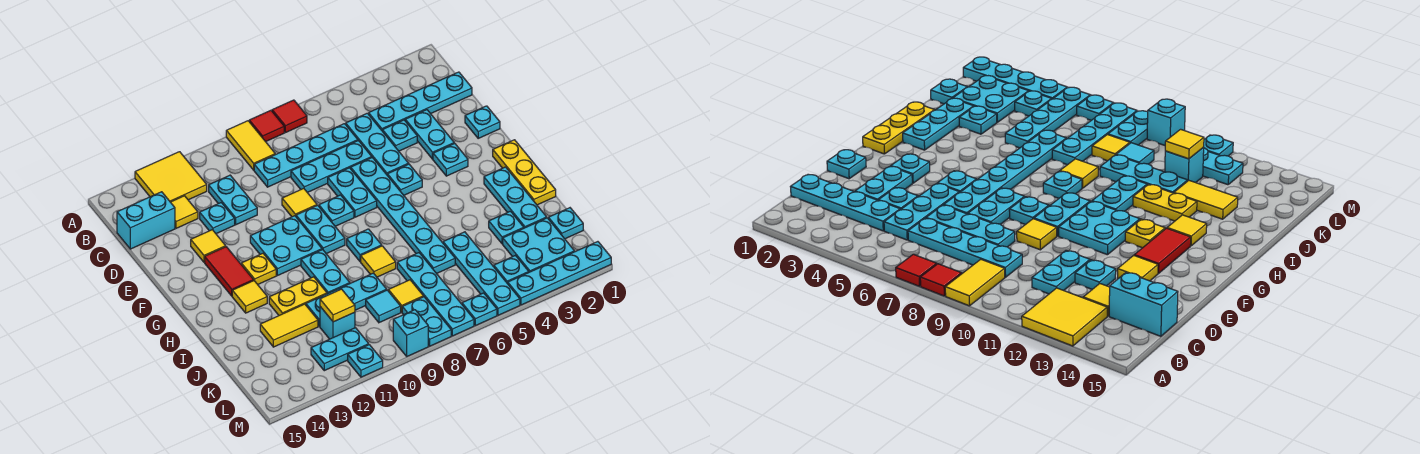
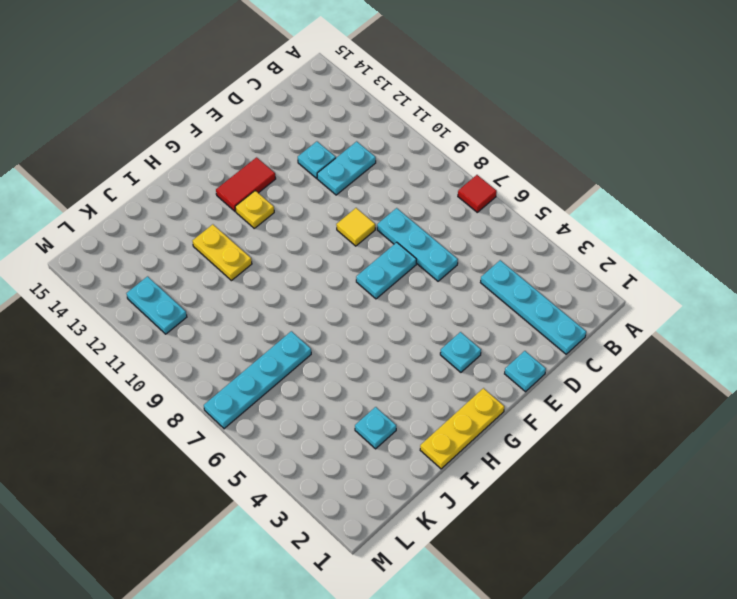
none -> red tile A8 level 1
none -> yellow tile A9:B9 level 1
none -> yellow tile A12:B13 level 1
none -> cyan plate C5:E5 level 1

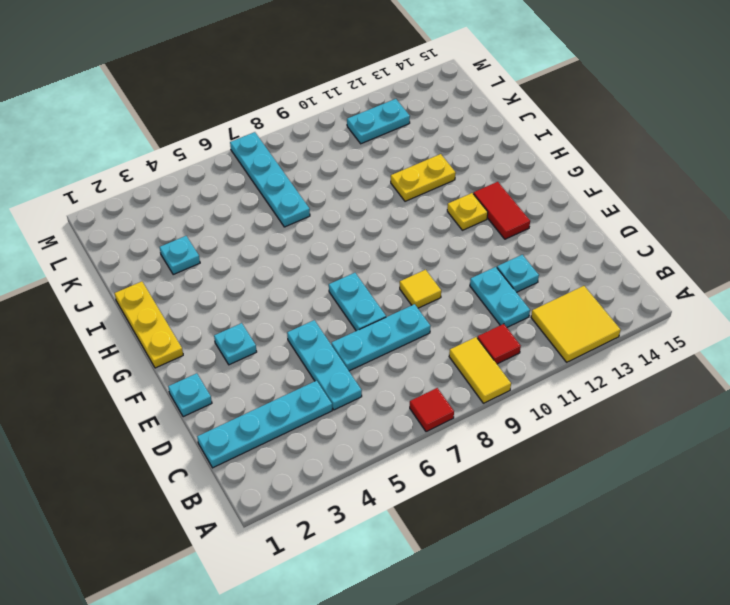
red tile B10 level 1 -> red tile A8 level 1
none -> cyan plate C6:C9 level 1
none -> yellow tile C13 level 1
none -> cyan brick C14:C15 level 1
none -> cyan plate D3:E3 level 1

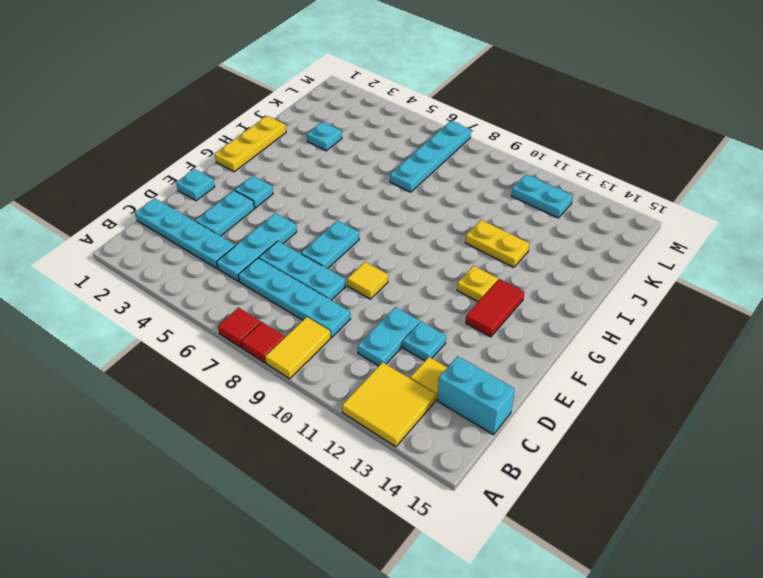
none -> cyan plate D4 level 1
none -> cyan plate E6:J6 level 1
none -> yellow tile E13 level 1
none -> cyan plate F5 level 1

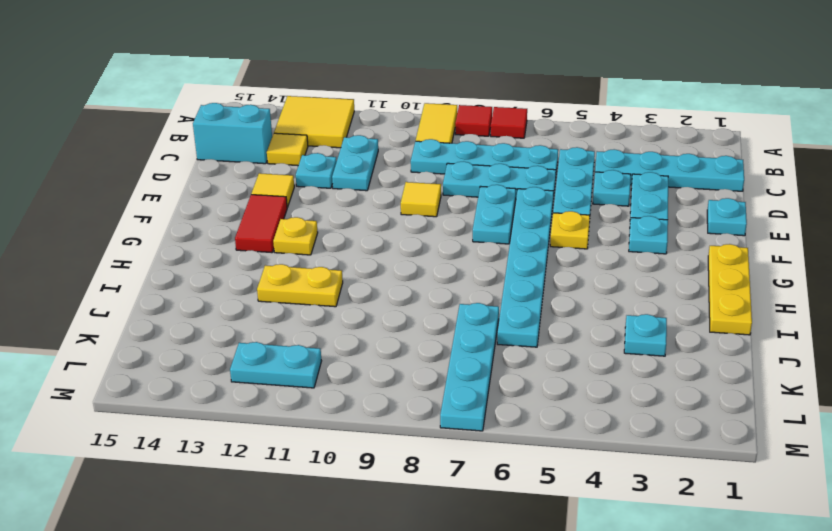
yellow plate F5 level 1 -> cyan plate F5 level 1
none -> cyan plate F8 level 1
none -> cyan plate F9:G9 level 1
none -> cyan plate F10:G11 level 1
none -> cyan plate H2:J2 level 1

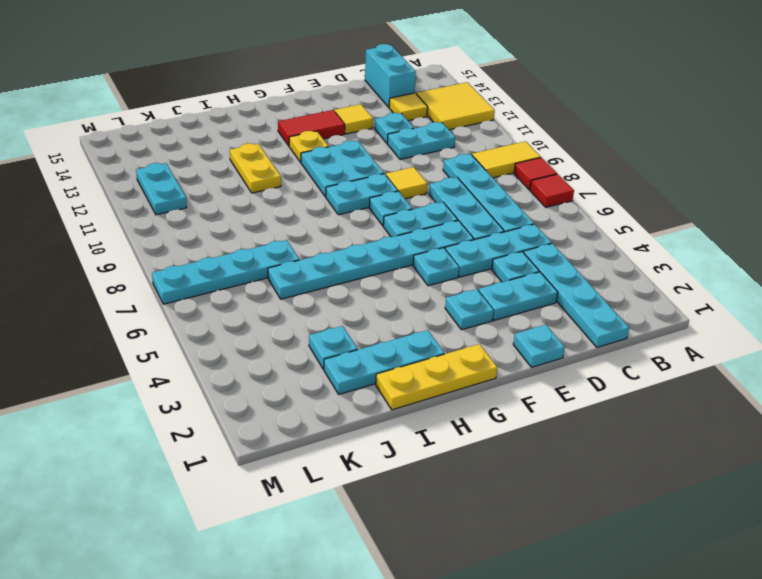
none -> cyan plate H8 level 1
none -> cyan plate H10:I10 level 1
none -> yellow tile H13 level 1
none -> yellow tile I8 level 1

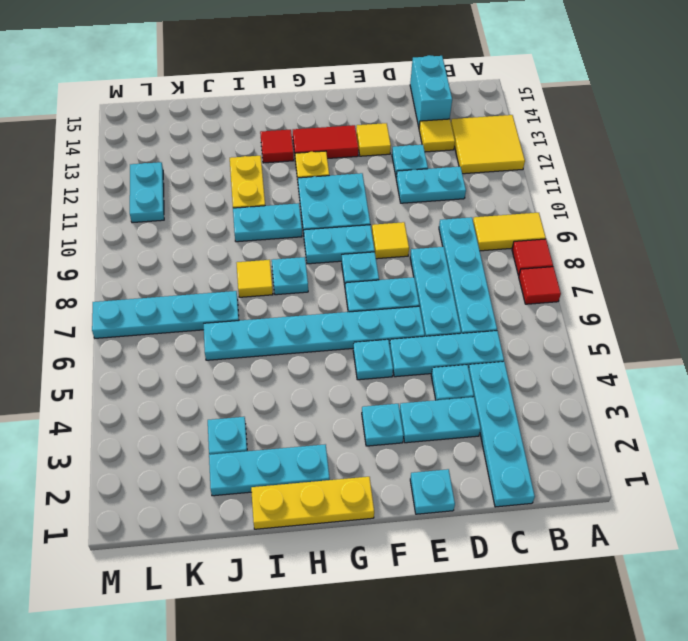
red tile H13 level 1 -> yellow tile H13 level 1
none -> cyan plate J5:M5 level 1
none -> cyan plate J9:J11 level 1
none -> yellow tile J12:J13 level 1
none -> cyan plate K1 level 1

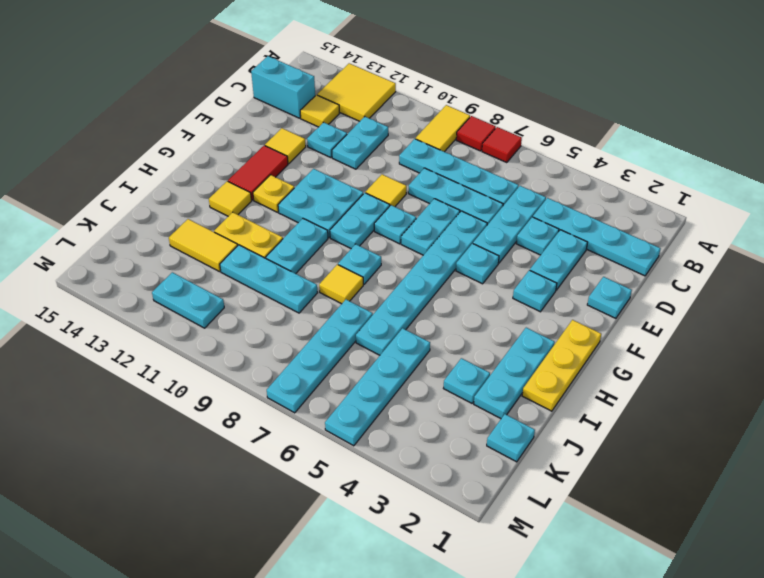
none -> cyan plate K2:L3 level 1
none -> yellow tile K8 level 1
none -> cyan tile K9 level 1
none -> cyan brick K11 level 1

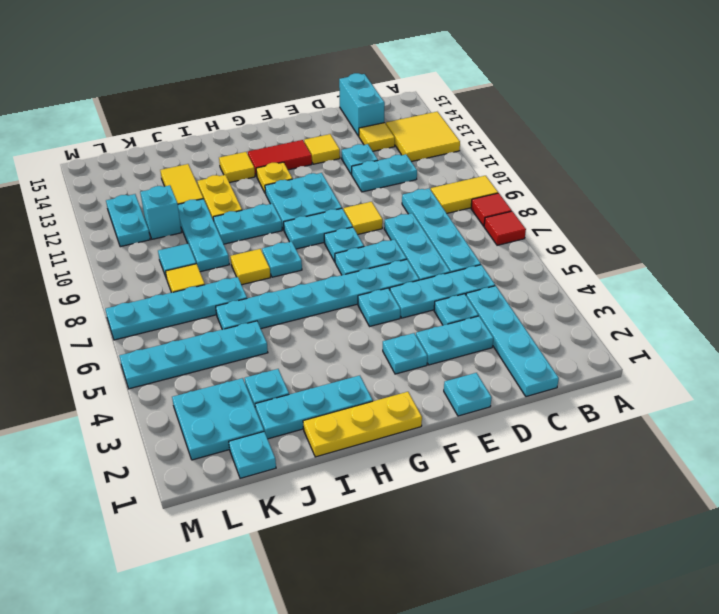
none -> cyan plate L4 level 1
none -> cyan plate L8:M8 level 1
none -> cyan plate M1:M4 level 1
none -> cyan plate M6 level 1

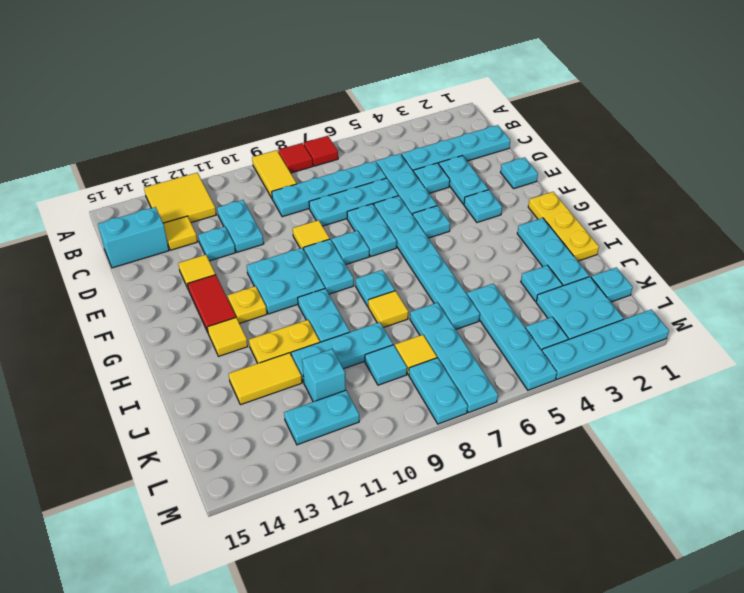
none -> cyan plate M6 level 1
none -> cyan brick M9 level 1
none -> cyan plate M11 level 1
none -> yellow tile K11 level 2

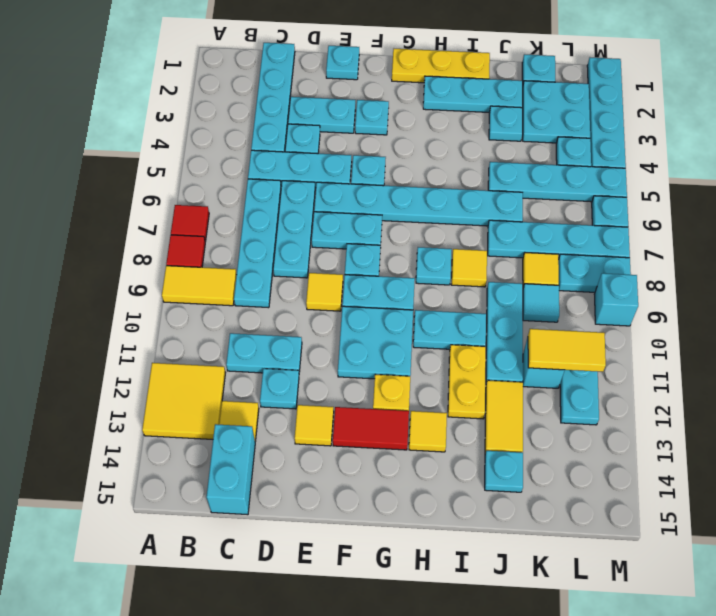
cyan plate J14 level 1 -> cyan plate M11 level 1
yellow tile K11:L11 level 2 -> yellow tile K11 level 2

